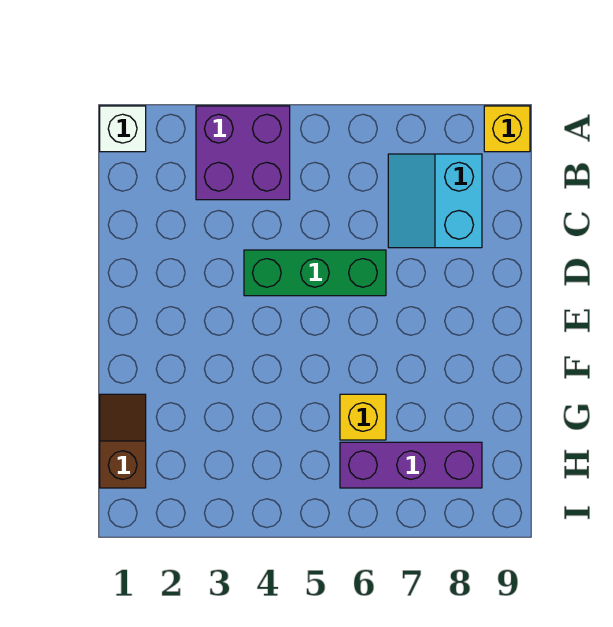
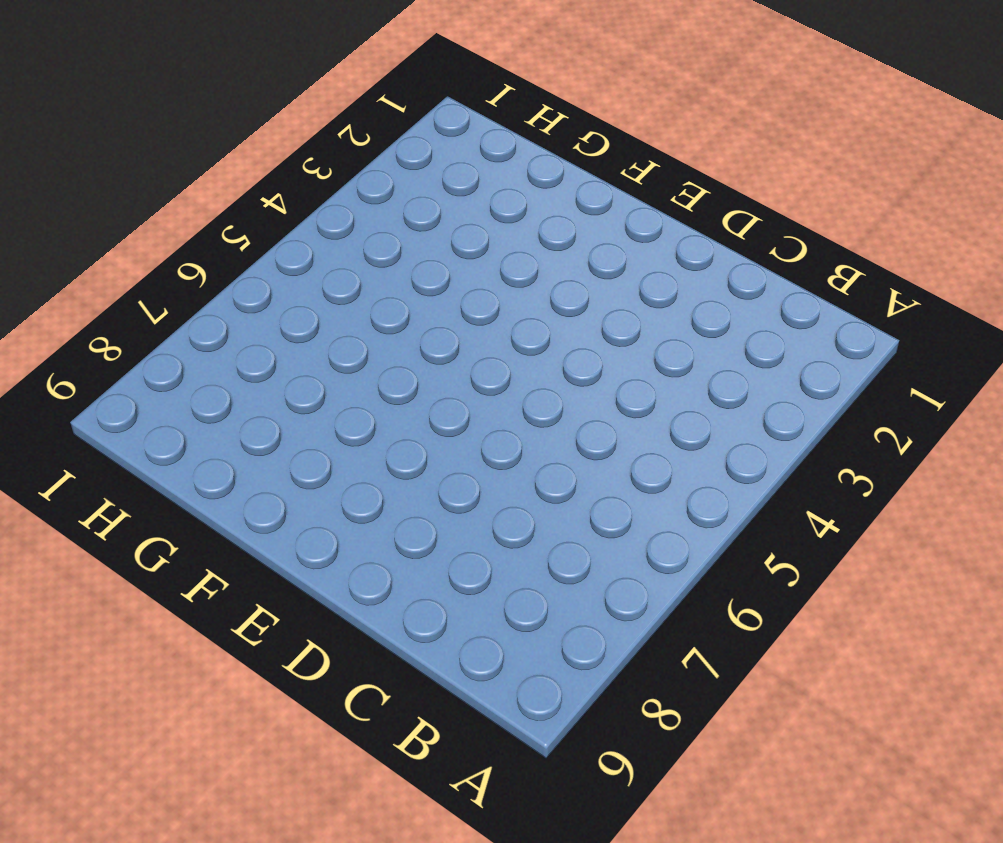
none -> white brick A1 level 1
none -> purple brick A3:B4 level 1

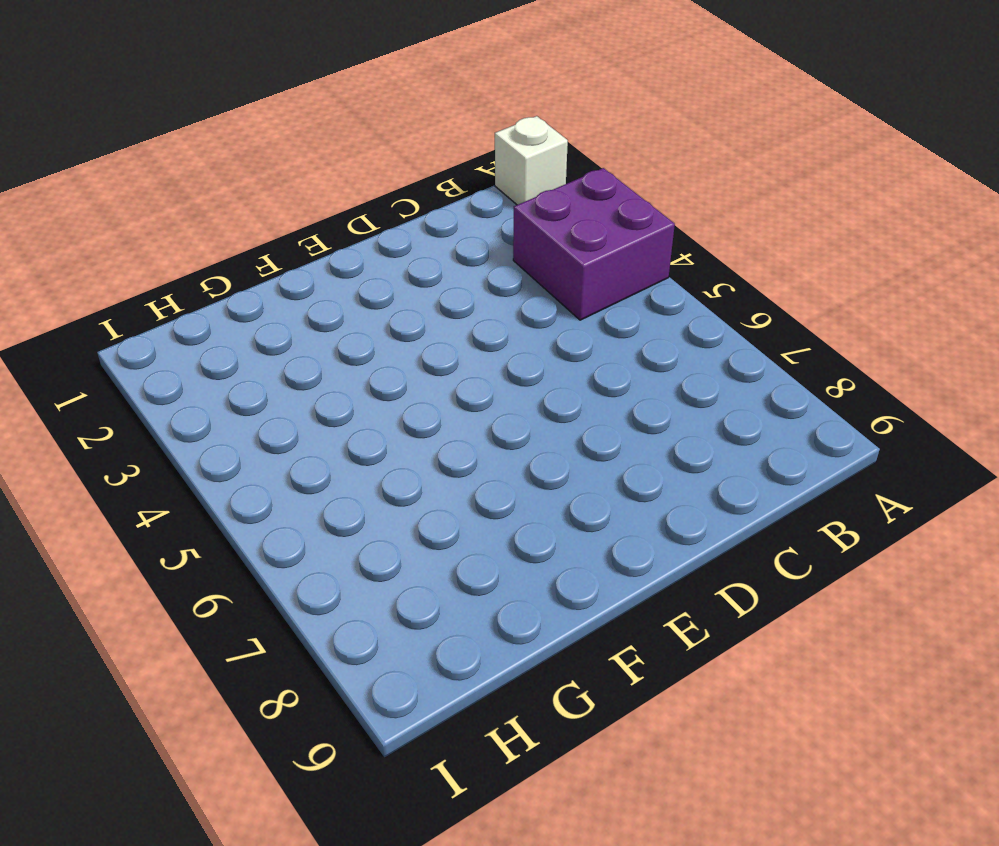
none -> yellow brick A9 level 1
none -> cyan slope B7:C8 level 1 top 8

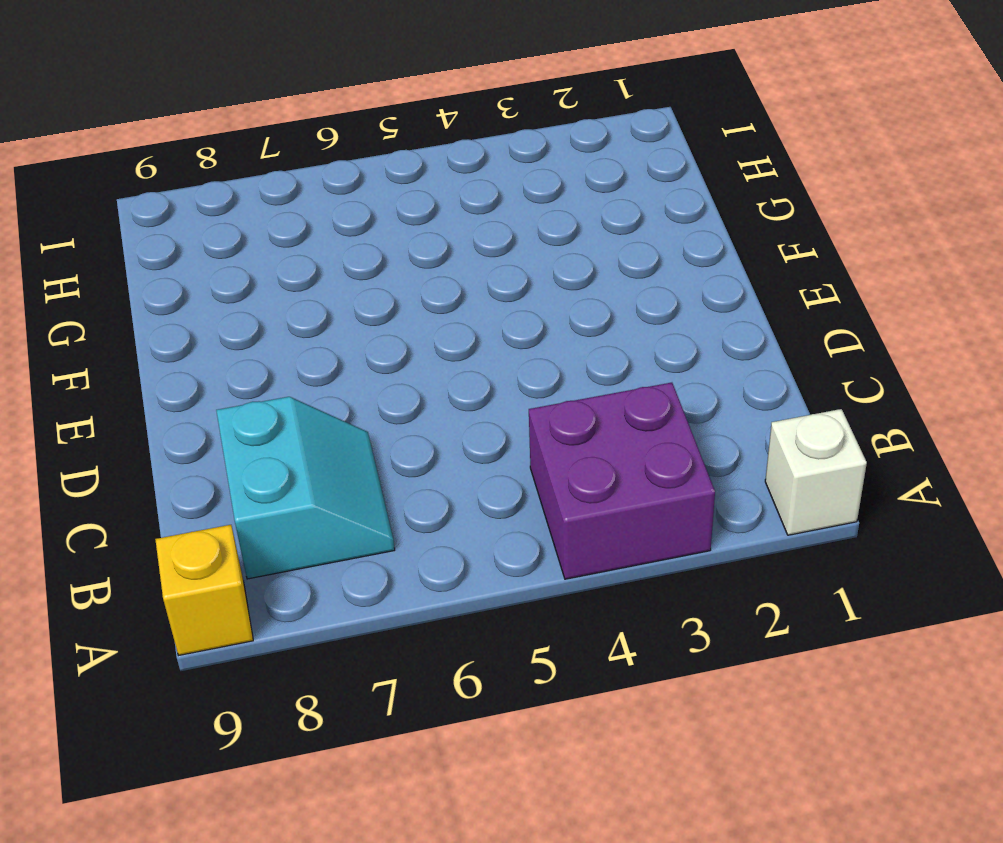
none -> green brick D4:D6 level 1
none -> brown slope G1:H1 level 1 top H

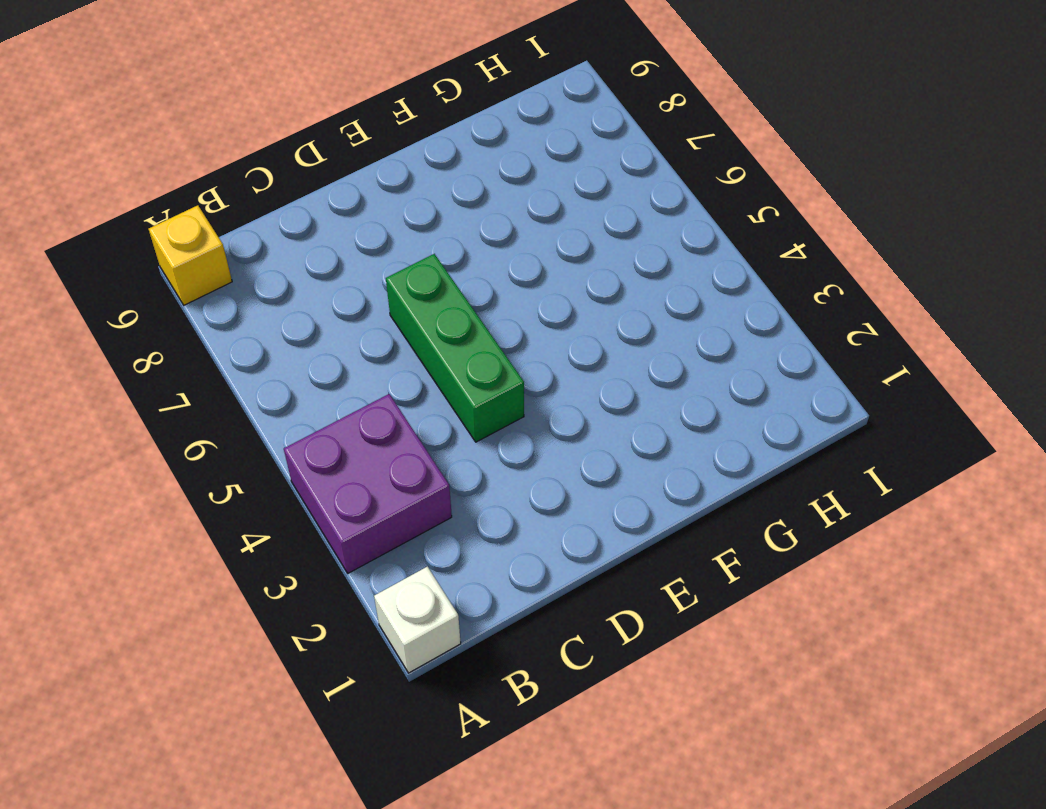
none -> cyan slope B7:C8 level 1 top 8
none -> brown slope G1:H1 level 1 top H

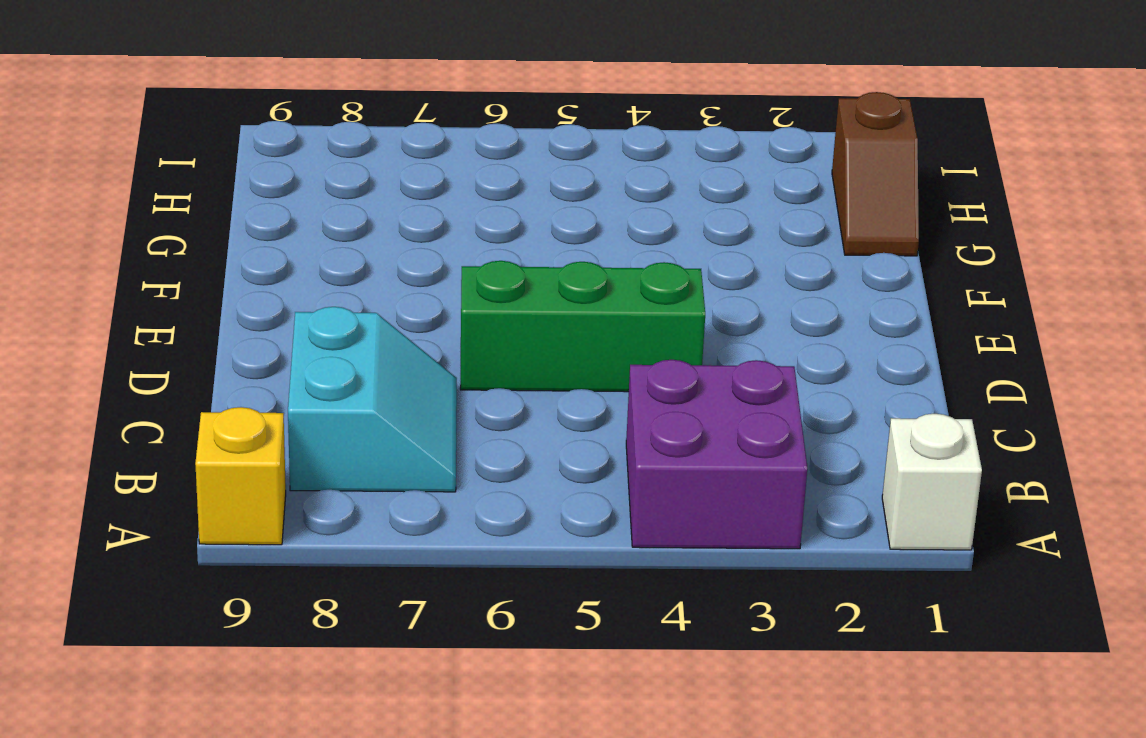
none -> yellow brick G6 level 1
none -> purple brick H6:H8 level 1

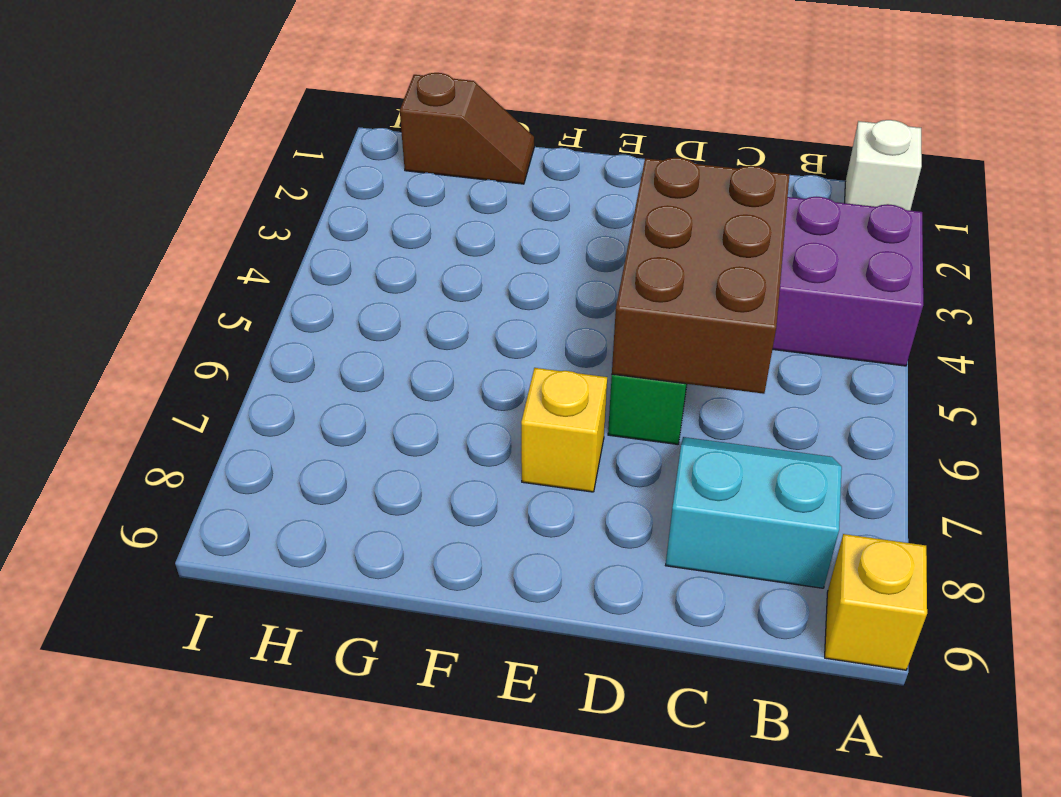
brown brick C4:D6 level 2 -> none
yellow brick E7 level 1 -> yellow brick G6 level 1
none -> purple brick H6:H8 level 1

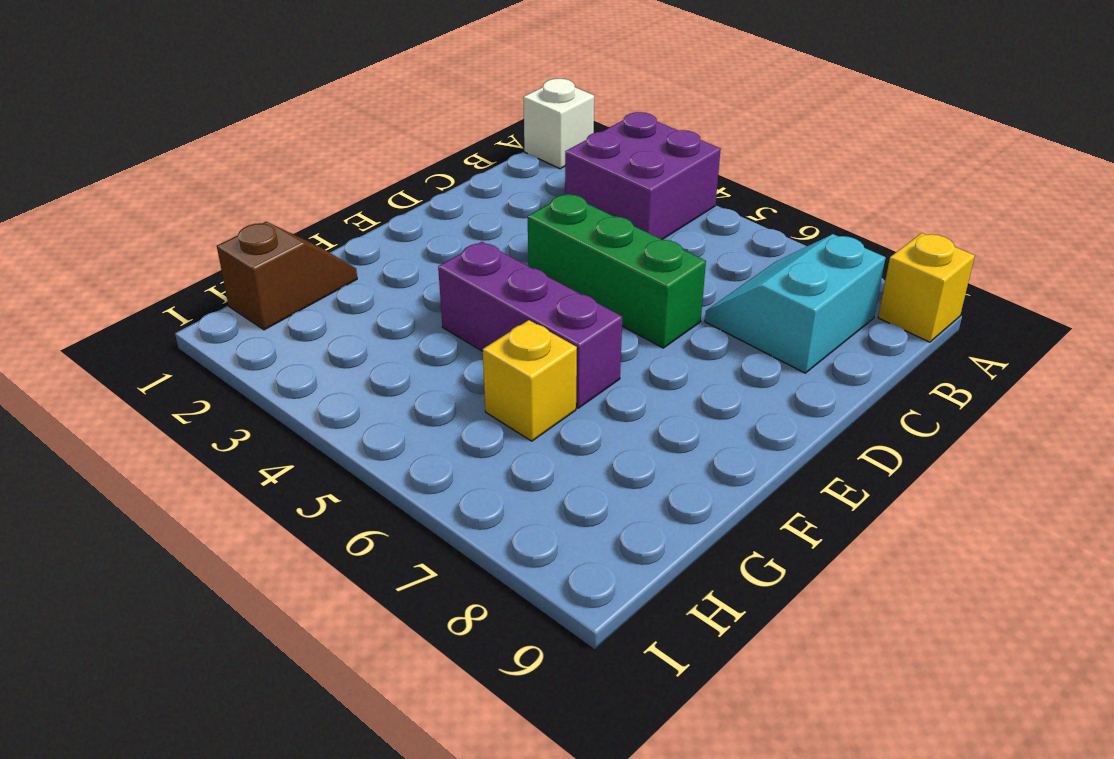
purple brick F4:F6 level 1 -> purple brick H6:H8 level 1

